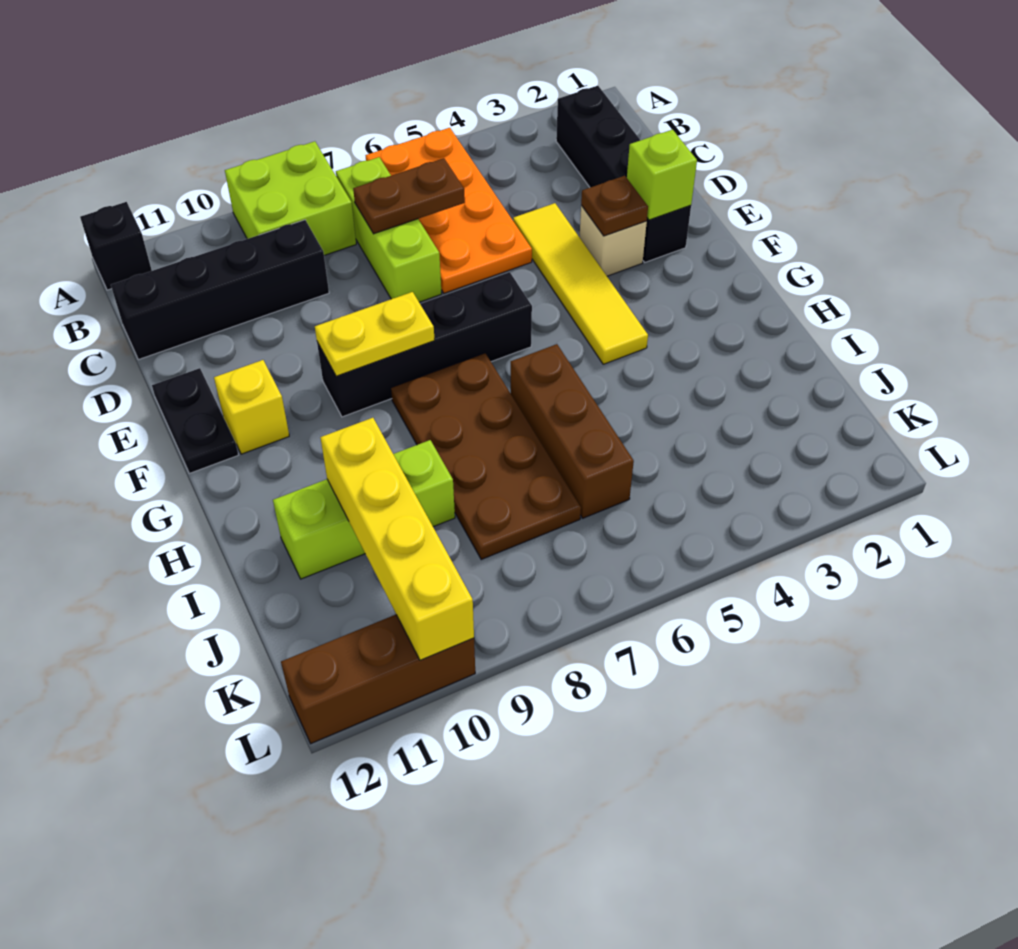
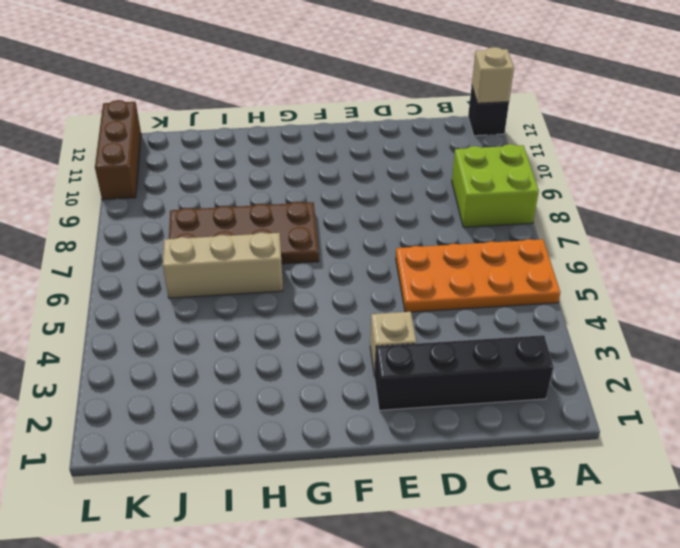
tan brick A12 level 2 -> none
tan brick H6:J6 level 1 -> brown brick H6:J6 level 1
none -> lime brick B7:D7 level 1
none -> black brick C9:C12 level 1
none -> yellow tile D4:G4 level 1

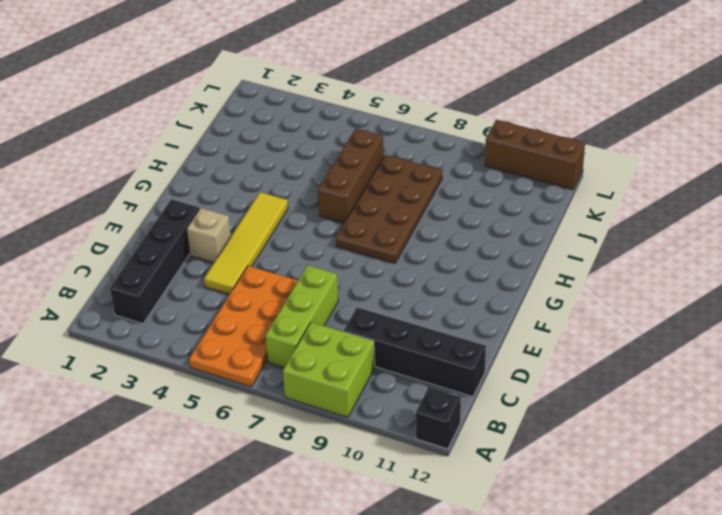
none -> black plate E12:F12 level 1
none -> black brick F6:F9 level 1
none -> yellow brick F11 level 1

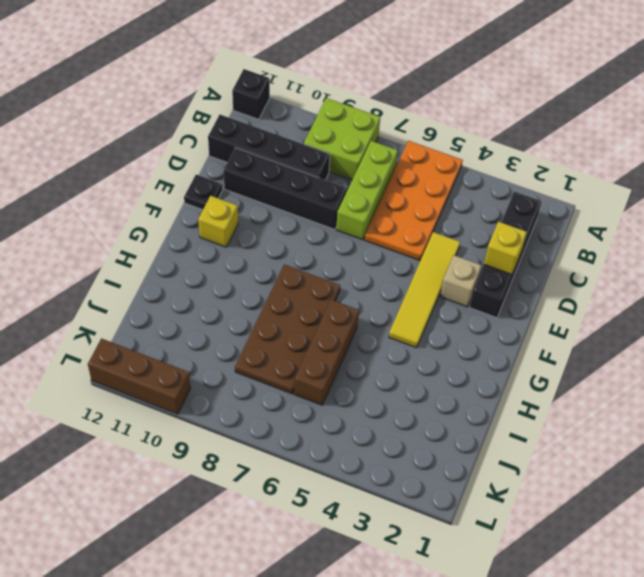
yellow brick D2 level 2 -> none
black brick D8:D11 level 1 -> black brick F6:F9 level 1
black plate E12 level 1 -> black plate E12:F12 level 1
none -> lime brick I9:I11 level 1
none -> brown plate C6:C7 level 2
none -> lime brick E2 level 2

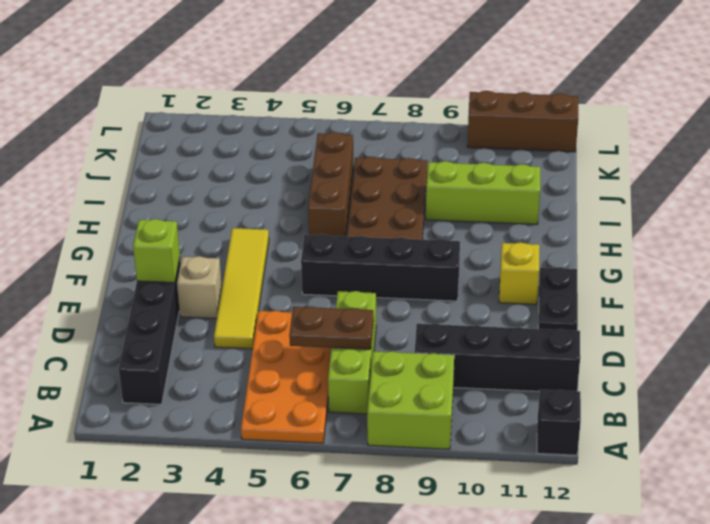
none -> brown plate E3 level 2
none -> yellow plate F8:F9 level 2
none -> yellow brick I10:L10 level 2

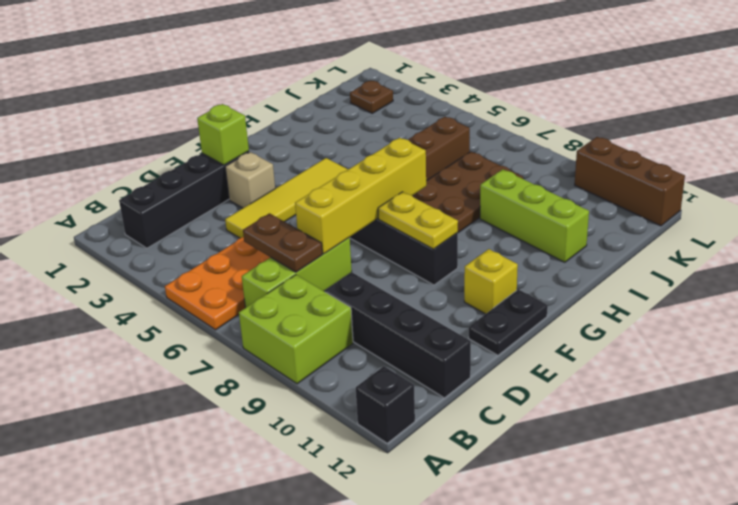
yellow brick D7:G7 level 2 -> yellow brick I10:L10 level 2
brown plate K2 level 1 -> brown plate E3 level 2

